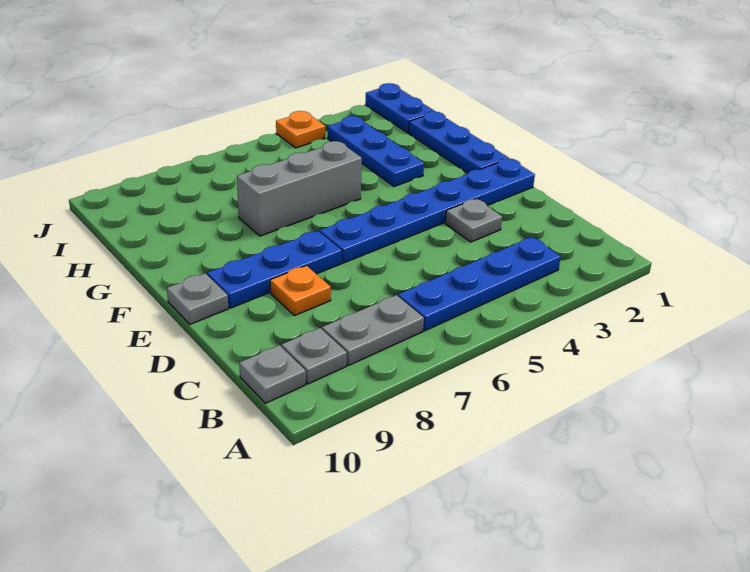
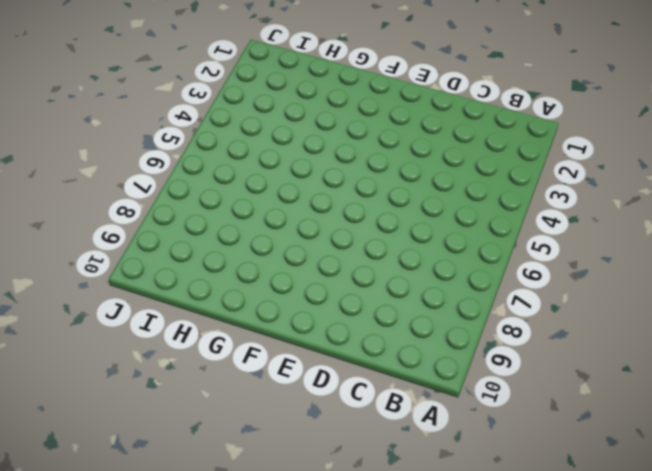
none -> blue plate B3:B6 level 1
none -> grey plate B7:B8 level 1
none -> grey plate B9 level 1

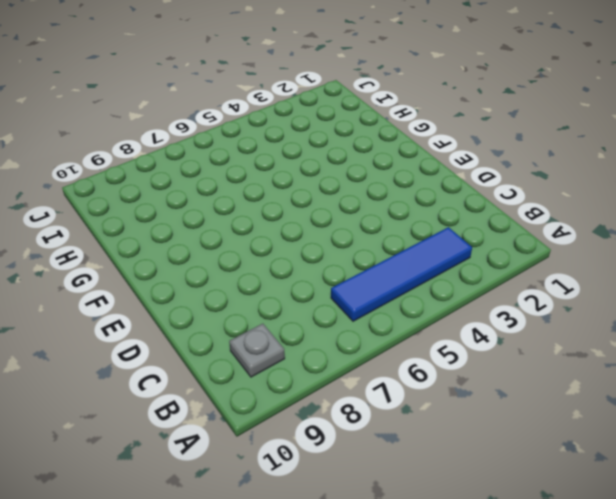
blue tile B3:B6 level 1 -> blue plate B3:B6 level 1
none -> grey plate B7:B8 level 1
none -> grey plate B10 level 1
none -> grey plate D3 level 1

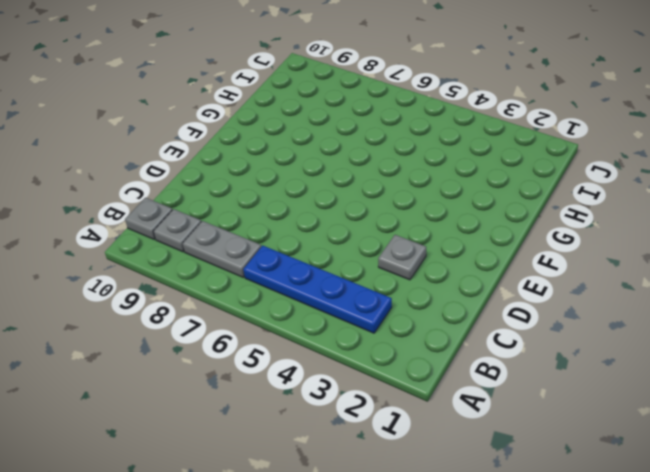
none -> orange plate D8 level 1
none -> blue plate E1:E6 level 1
none -> blue plate E7:E9 level 1

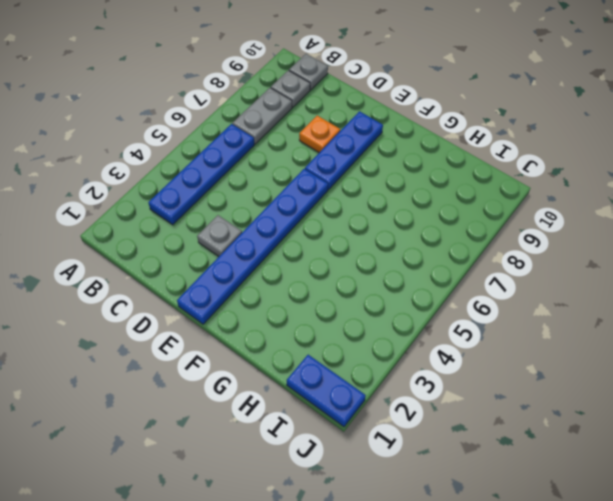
none -> grey plate E10 level 1
none -> blue plate F1:H1 level 1
none -> blue plate G3:I3 level 1

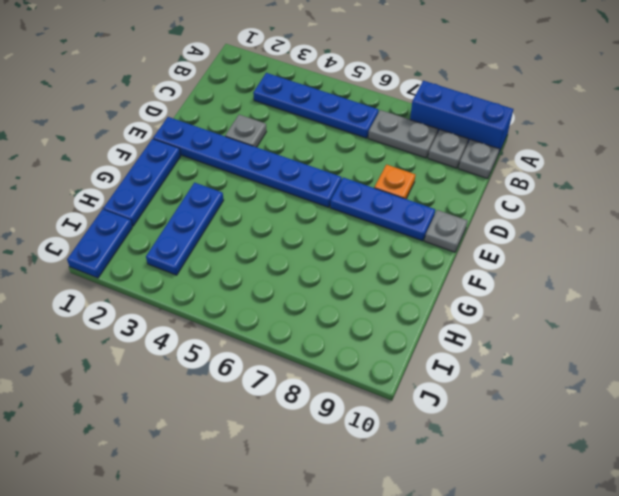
blue brick A8:A10 level 1 -> none
none -> grey brick G5:G7 level 1
none -> orange plate J4 level 1

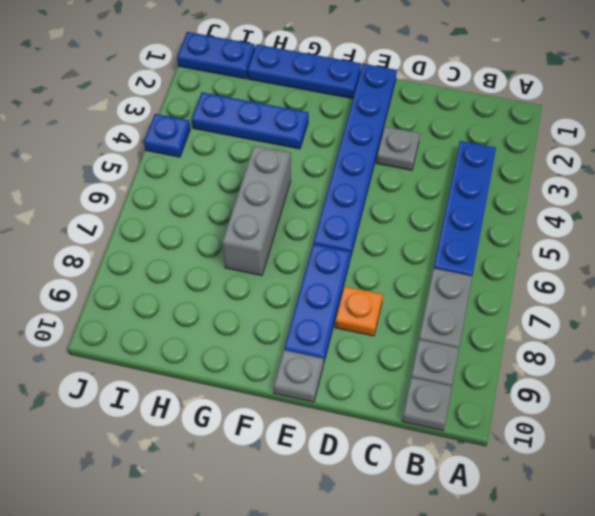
blue plate J4 level 1 -> orange plate J4 level 1

